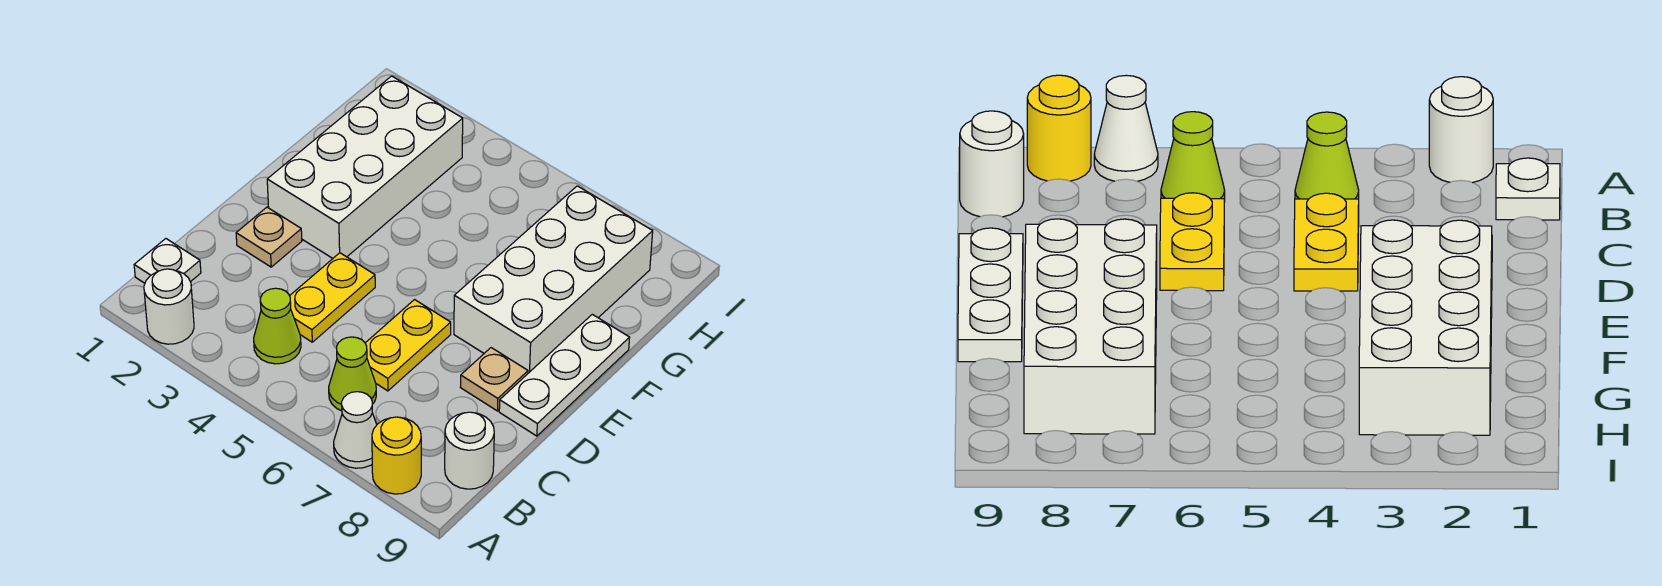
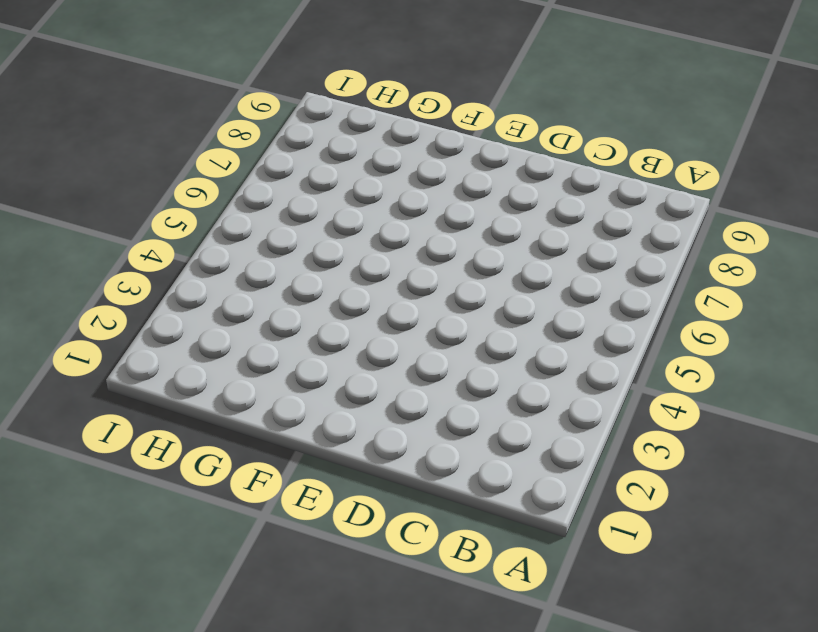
none -> white round brick A2 level 1
none -> white cone A7 level 1
none -> yellow round brick A8 level 1

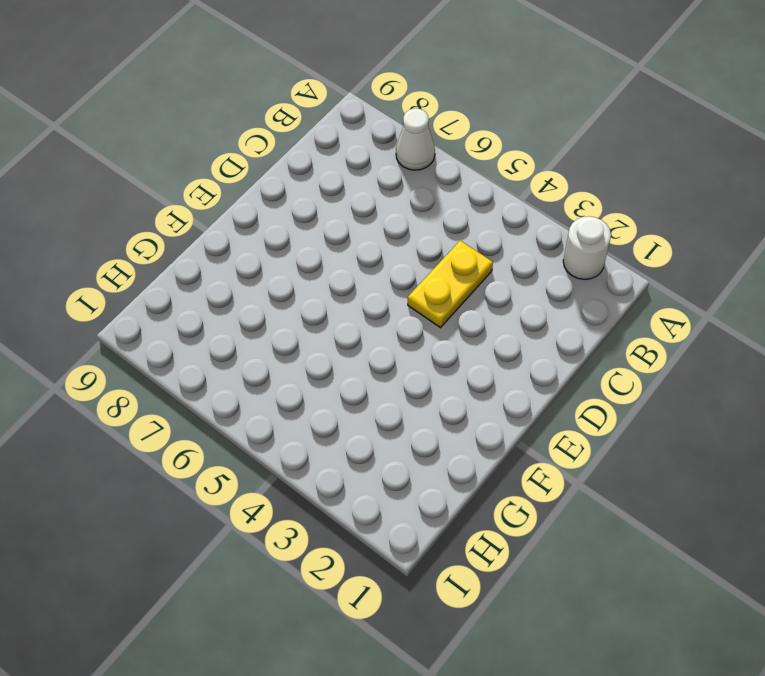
none -> yellow round brick A8 level 1
none -> white plate B1 level 1
none -> lime cone B4 level 1

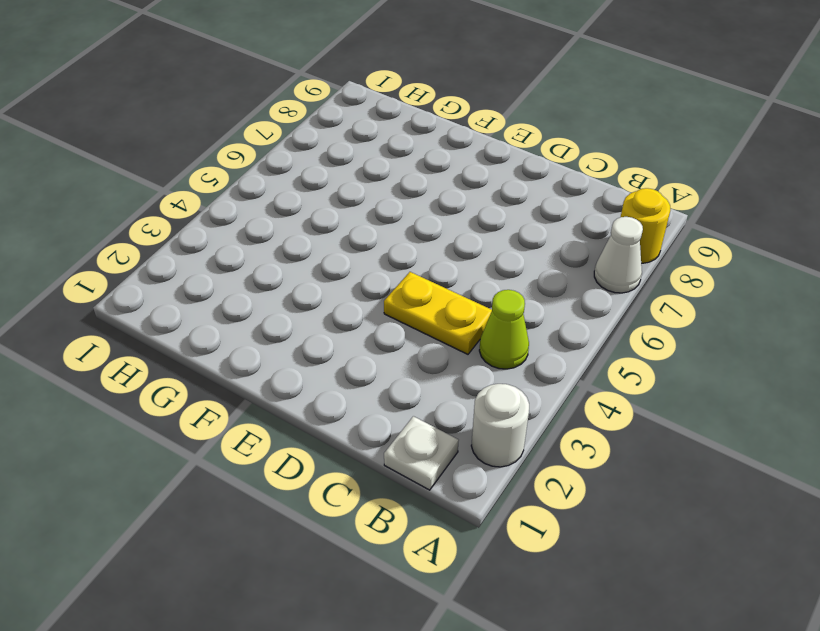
none -> lime cone B6 level 1
none -> white round brick B9 level 1
none -> yellow plate C6:D6 level 1

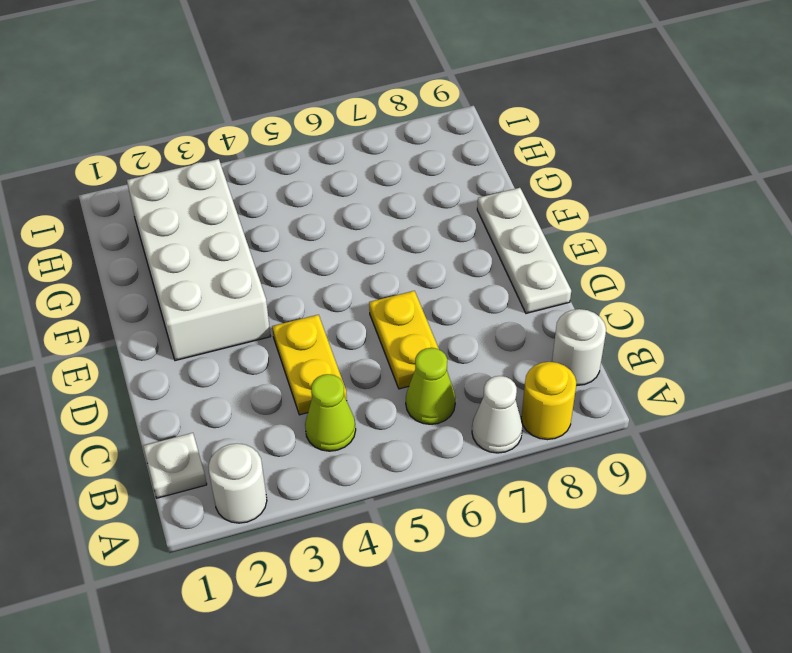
none -> tan plate D2 level 1
none -> tan plate D8 level 1
none -> white brick E7:H8 level 1

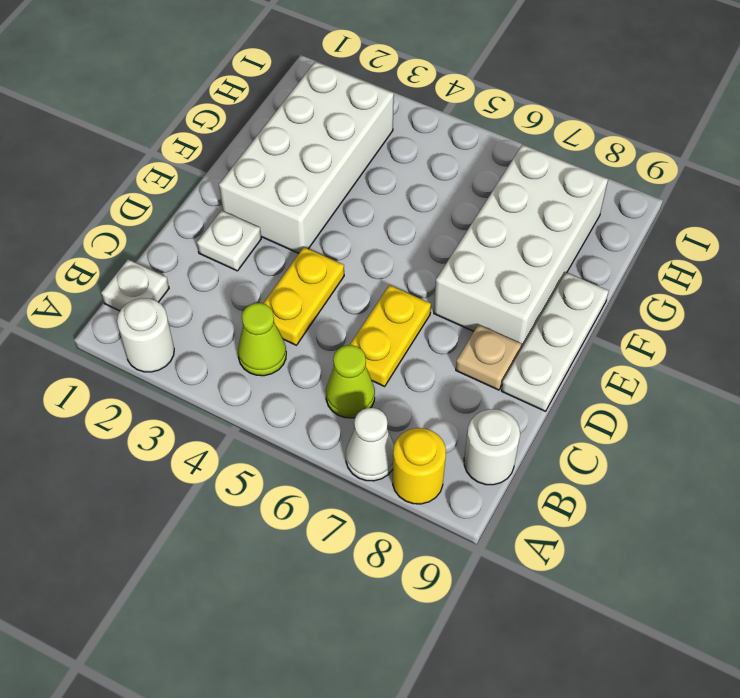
white plate D2 level 1 -> tan plate D2 level 1

